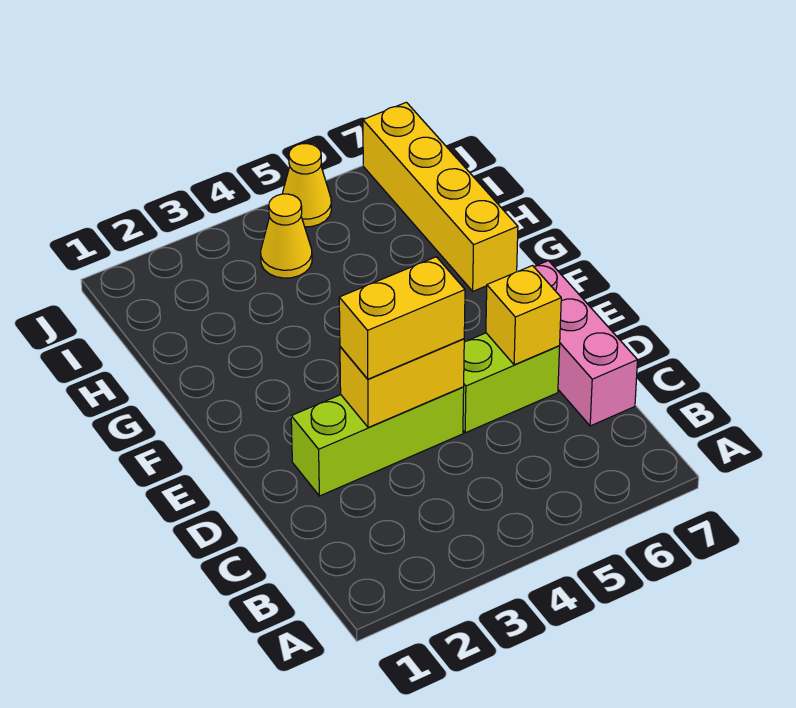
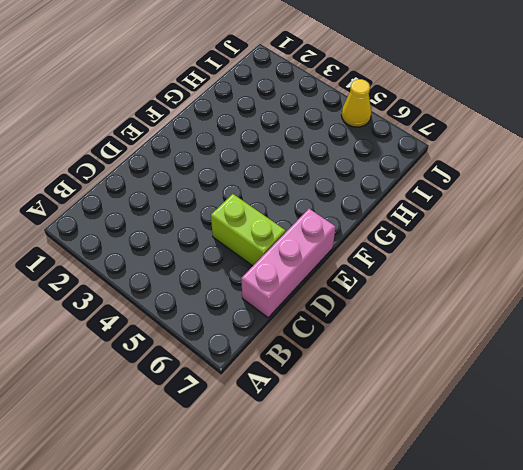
none -> lime brick D2:D4 level 1
none -> yellow brick G7:J7 level 1

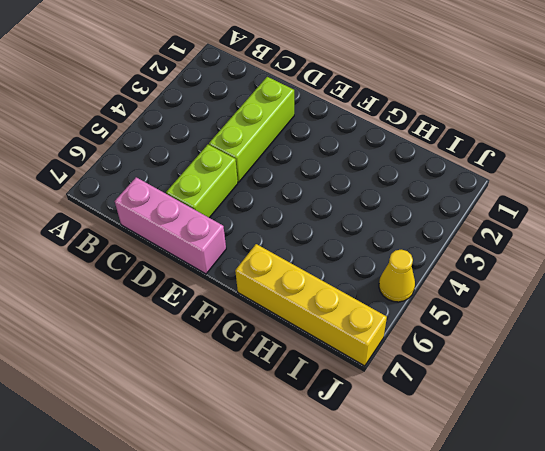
none -> yellow cone I4 level 1
none -> yellow brick D3:D4 level 2

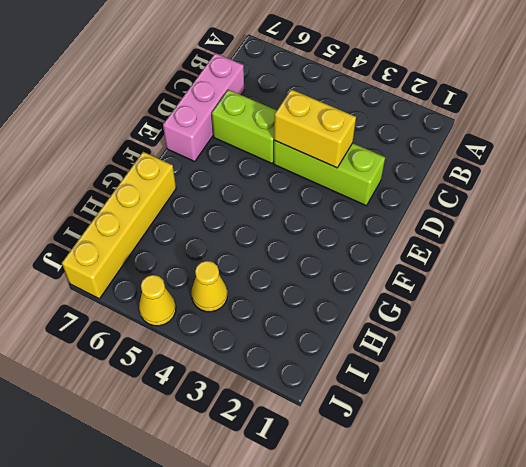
none -> yellow brick D6 level 2
none -> yellow brick D3:D4 level 3

